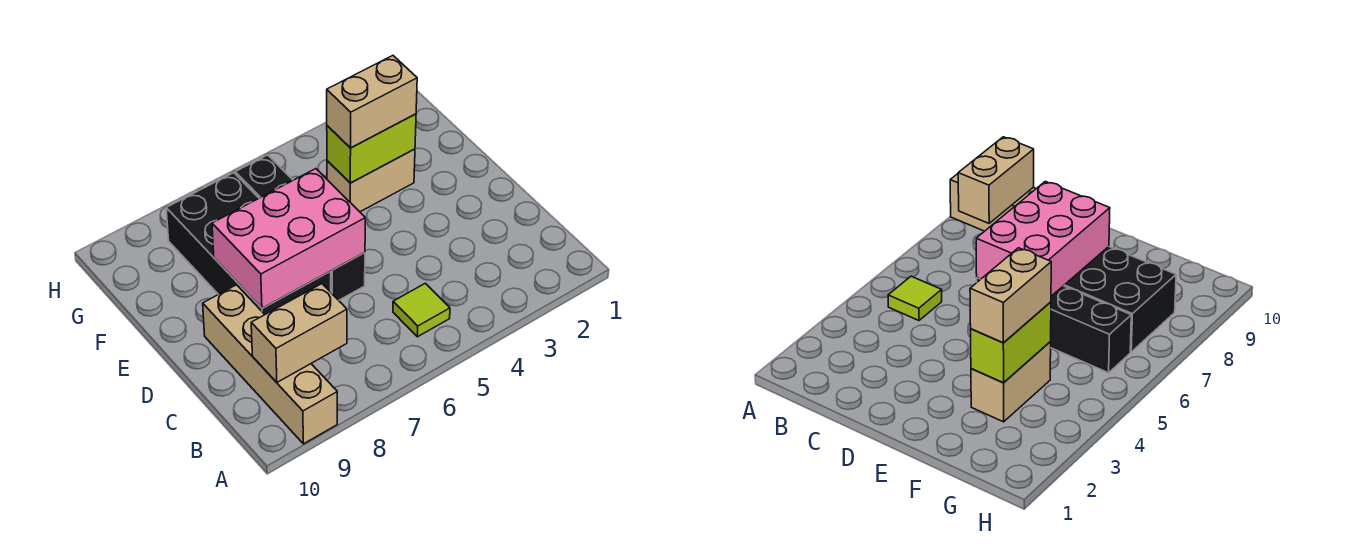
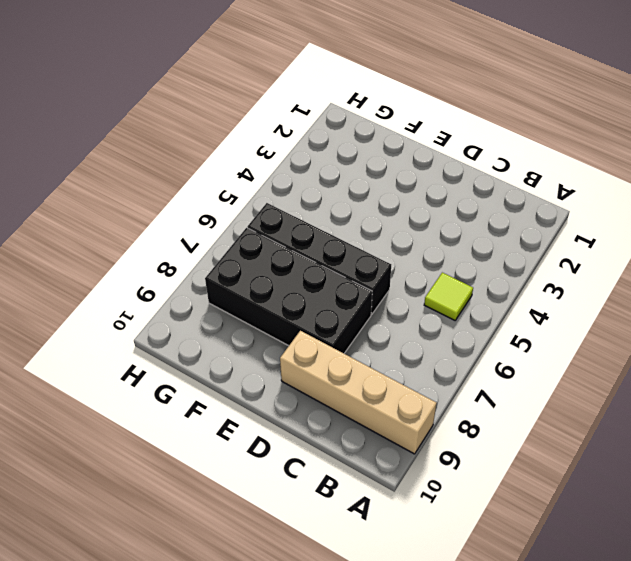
none -> tan brick F3:F4 level 1
none -> tan brick B8:B9 level 2

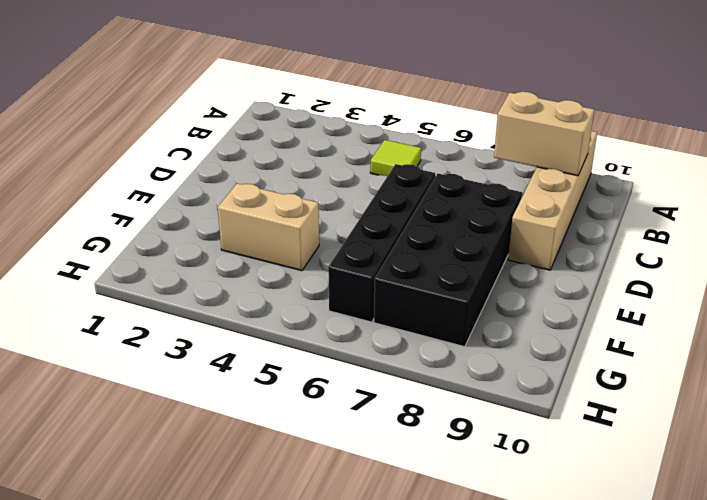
none -> pink brick D6:E8 level 2
none -> lime brick F3:F4 level 2

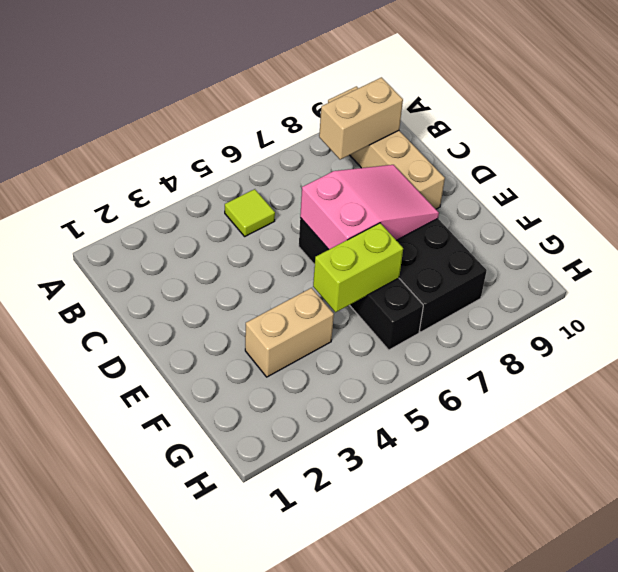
pink slope D6:E8 level 2 top 6 -> pink brick D6:E8 level 2
lime brick F5:F6 level 2 -> lime brick F3:F4 level 2
none -> tan brick F3:F4 level 3

